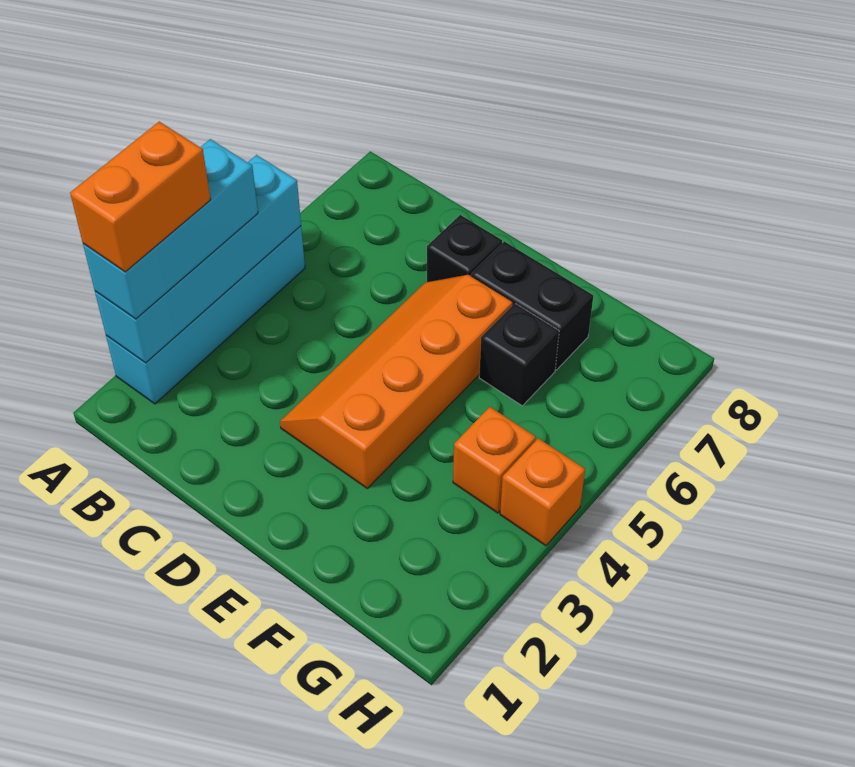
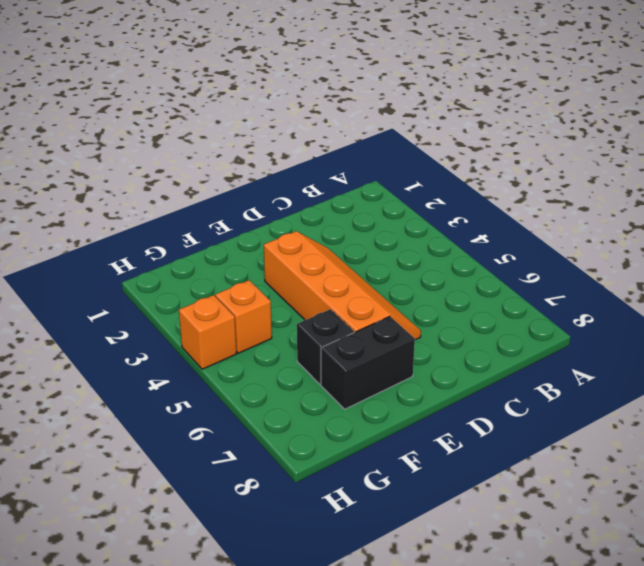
none -> cyan brick A2:A5 level 1
none -> black brick D7 level 1

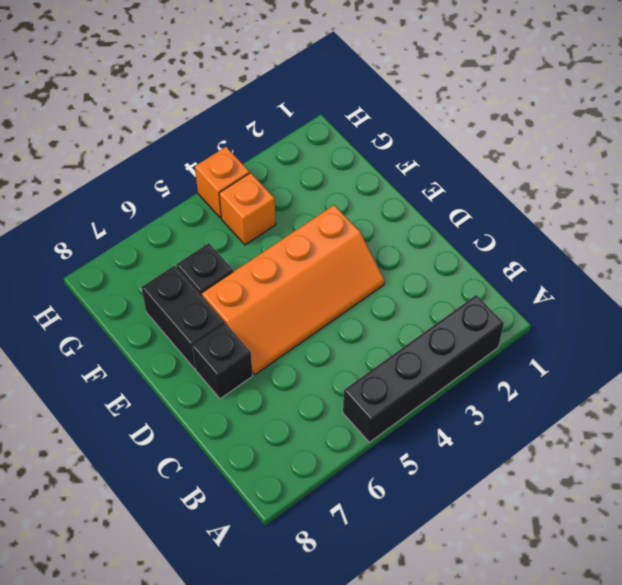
black brick A2:A5 level 1 -> cyan brick A2:A5 level 1
none -> cyan brick A2:A5 level 2
none -> cyan brick A2:A4 level 3

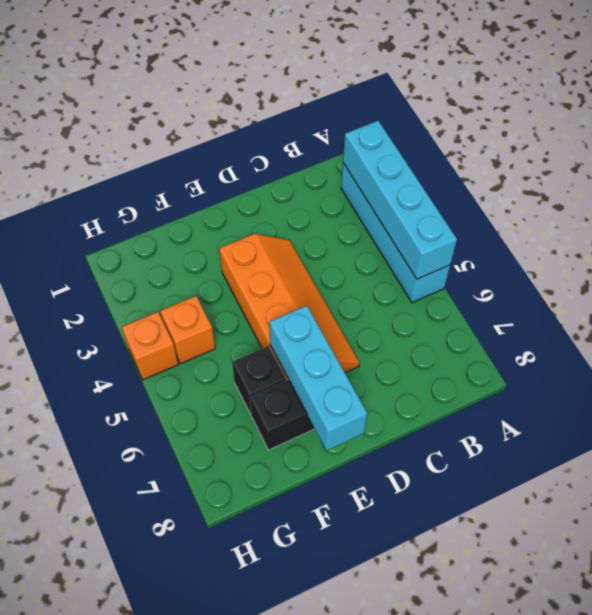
cyan brick E6:E8 level 2 -> cyan brick A2:A4 level 3
none -> black brick D7 level 1
none -> orange brick A2:A3 level 4

